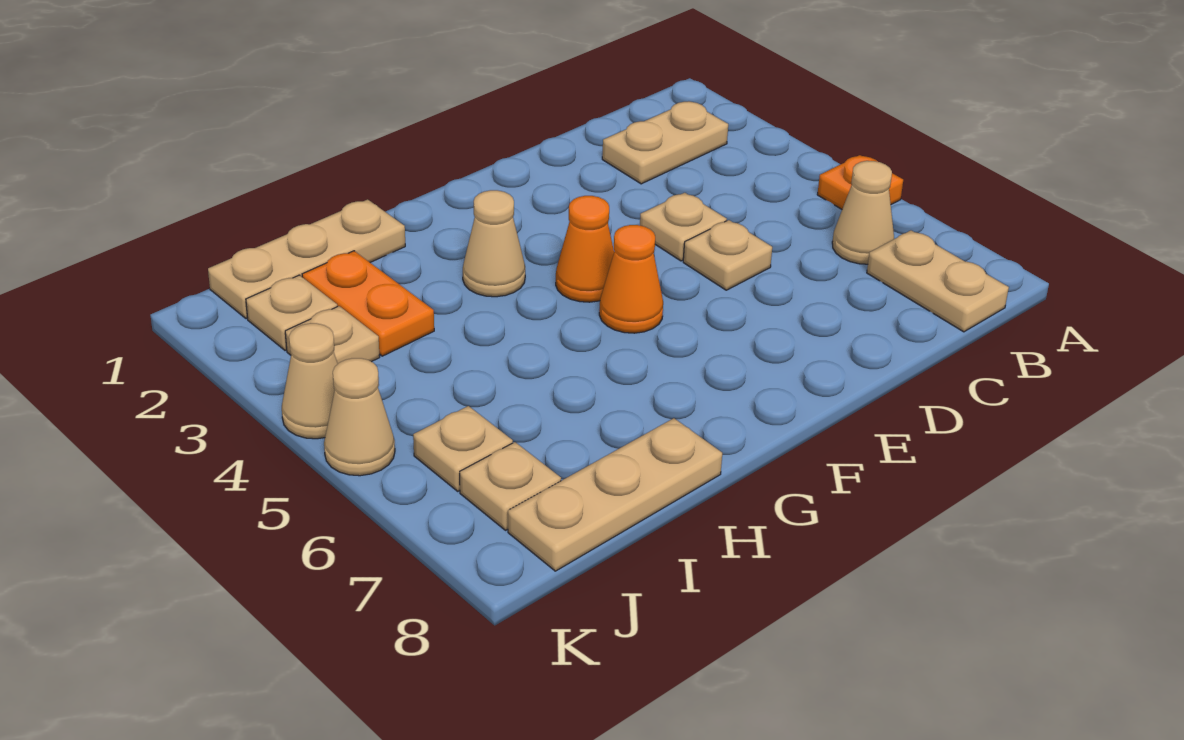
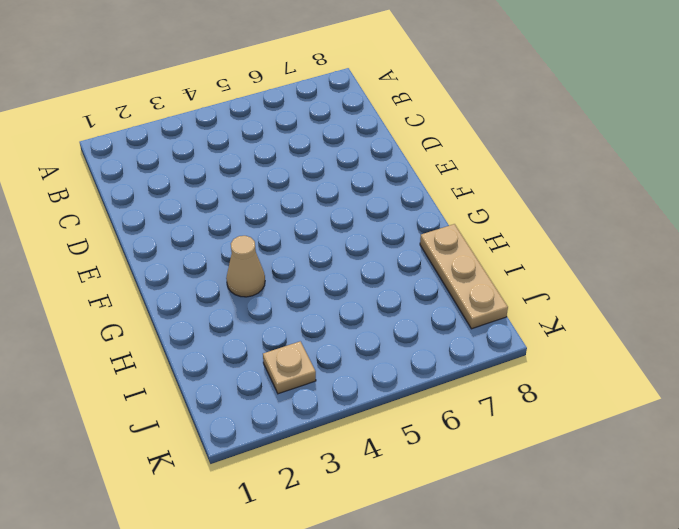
none -> orange plate A5 level 1
none -> tan plate B2:C2 level 1
none -> tan cone B6 level 1

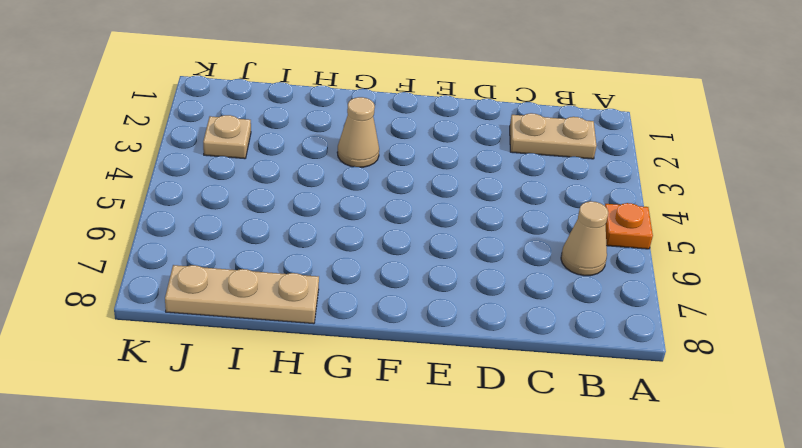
none -> tan plate B7:B8 level 1
none -> tan plate D4 level 1
none -> tan plate D5 level 1

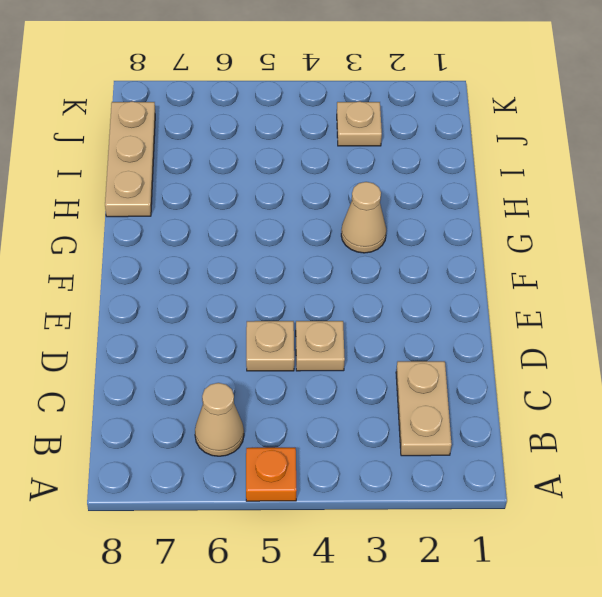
none -> tan plate B7:B8 level 1
none -> orange cone F4 level 1
none -> orange cone F5 level 1

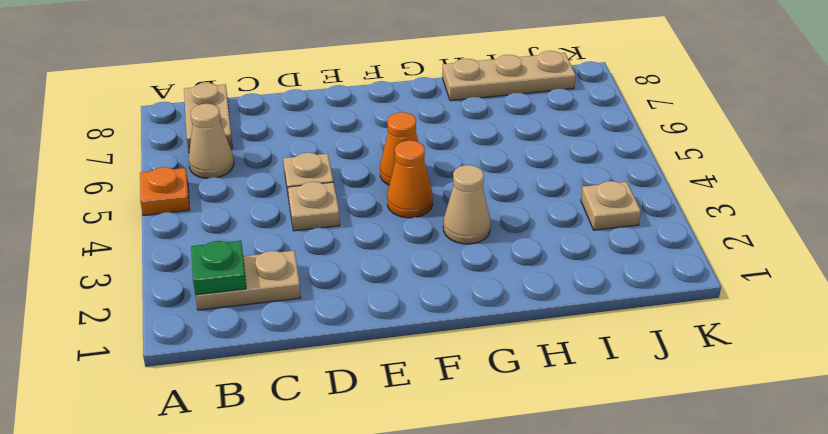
green plate B2 level 2 -> none
none -> tan plate H1:J1 level 1
none -> orange plate I2:I3 level 1
none -> tan plate J2 level 1

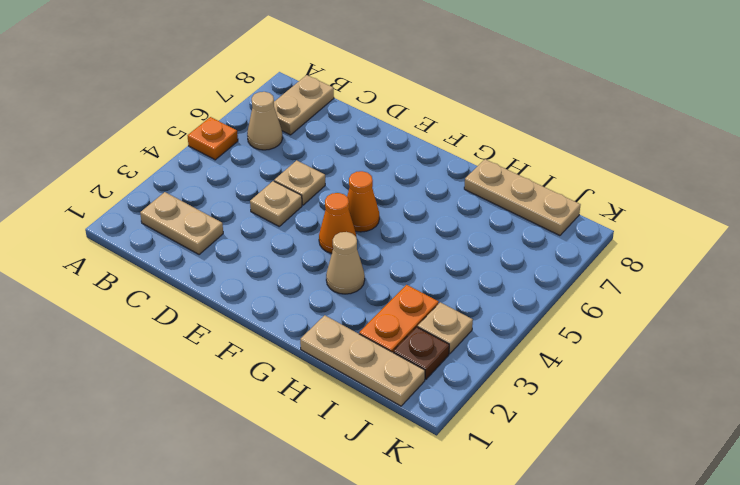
brown plate J2 level 1 -> tan plate J2 level 1
none -> tan plate J6 level 1
none -> tan plate J7 level 1
none -> tan cone K4 level 1

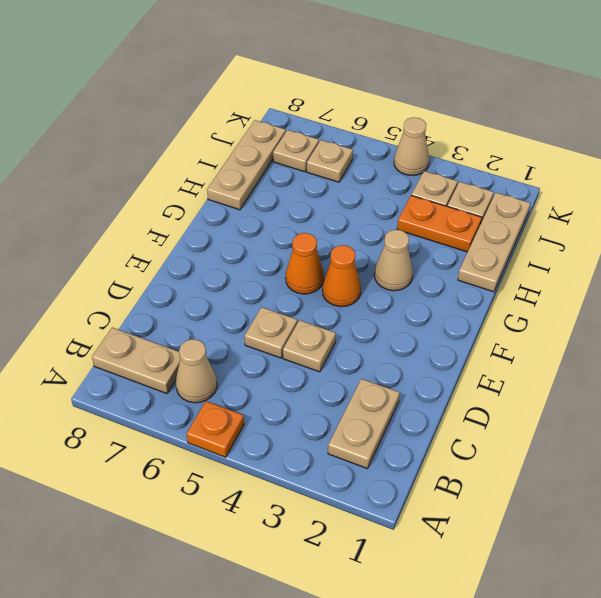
none -> tan cone K5 level 1

